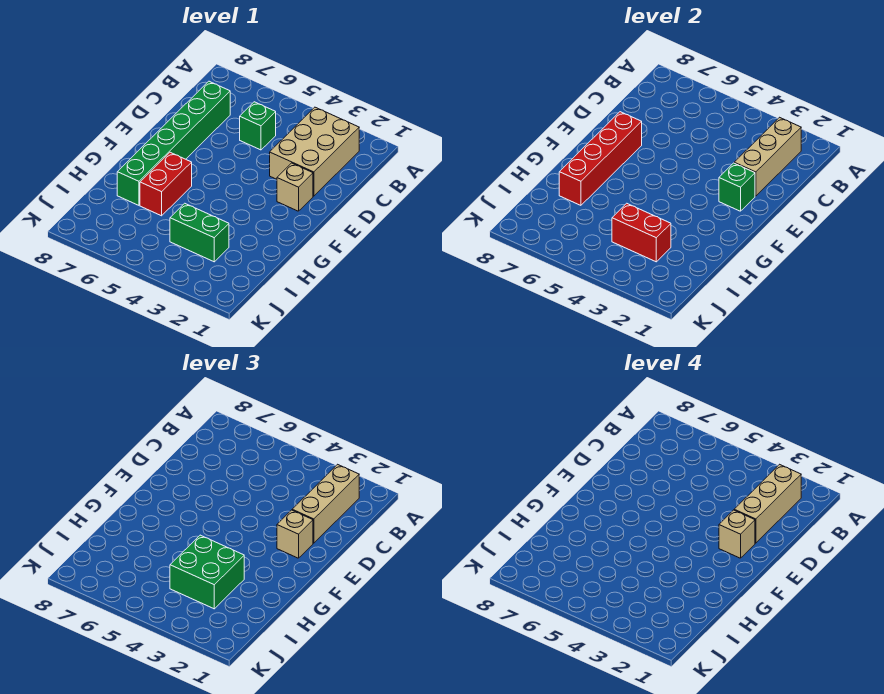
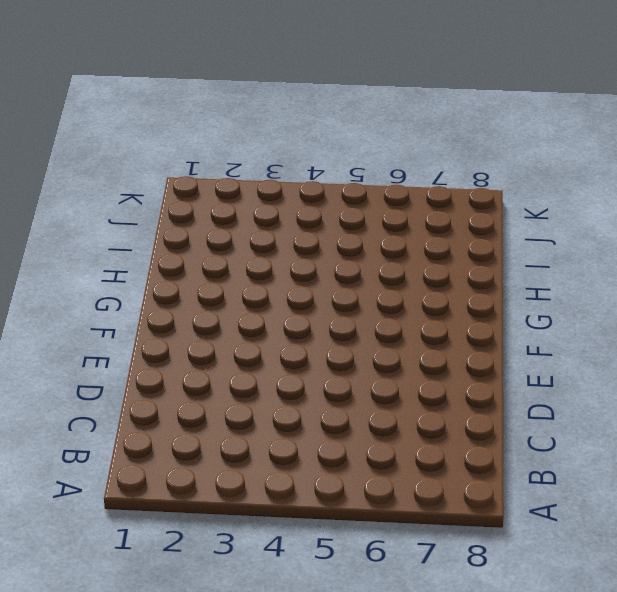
none -> tan brick B2:D3 level 1
none -> green brick C5 level 1
none -> green brick C7:H7 level 1

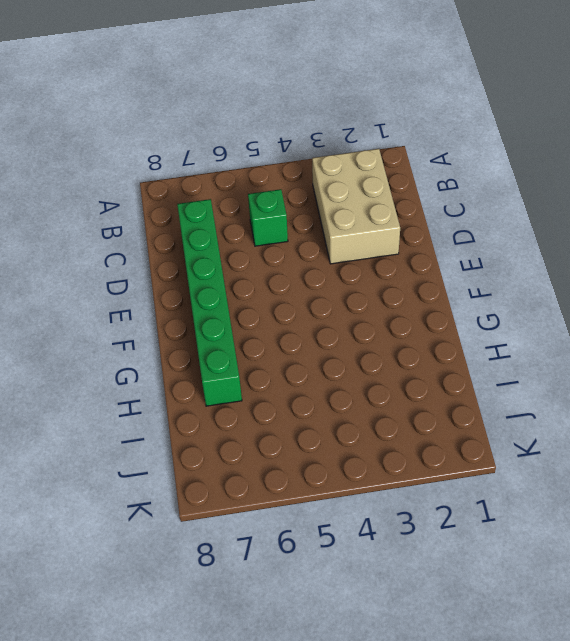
none -> tan brick E2 level 1
none -> red brick G6:H6 level 1
none -> green brick I3:I4 level 1

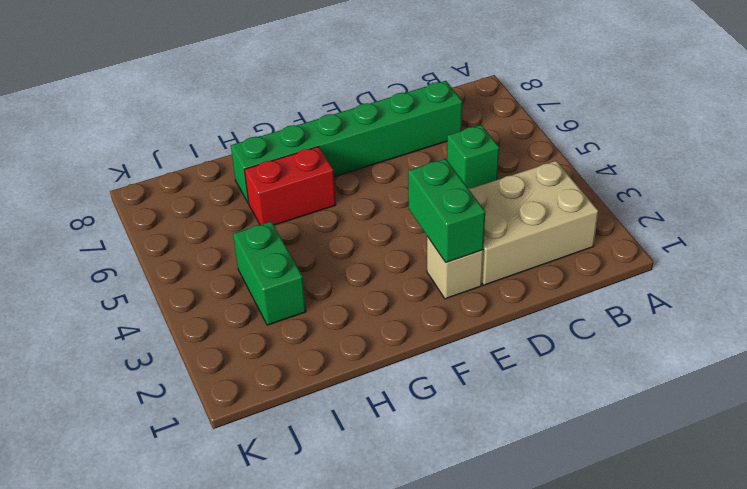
green brick E2:E3 level 2 -> green brick E2 level 2
none -> tan brick B2:D2 level 2
none -> red brick E7:H7 level 2
none -> red brick I3:I4 level 2

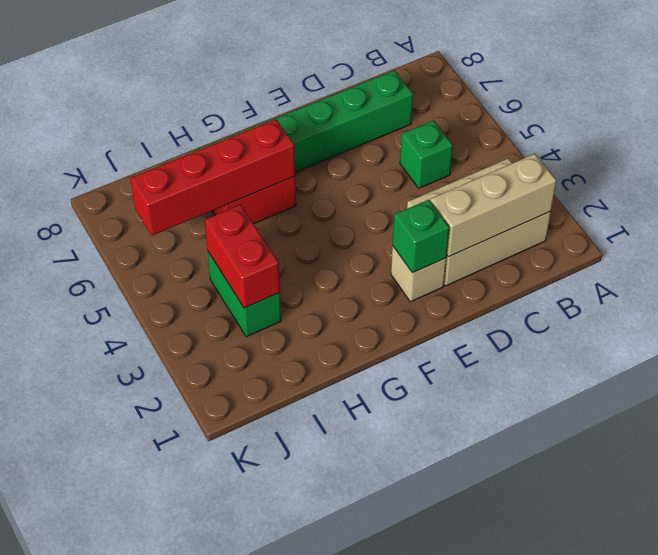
red brick G6:J6 level 2 -> red brick E7:H7 level 2
none -> tan brick B2:D2 level 3
none -> tan brick E2 level 3
none -> green brick H3:I4 level 3

